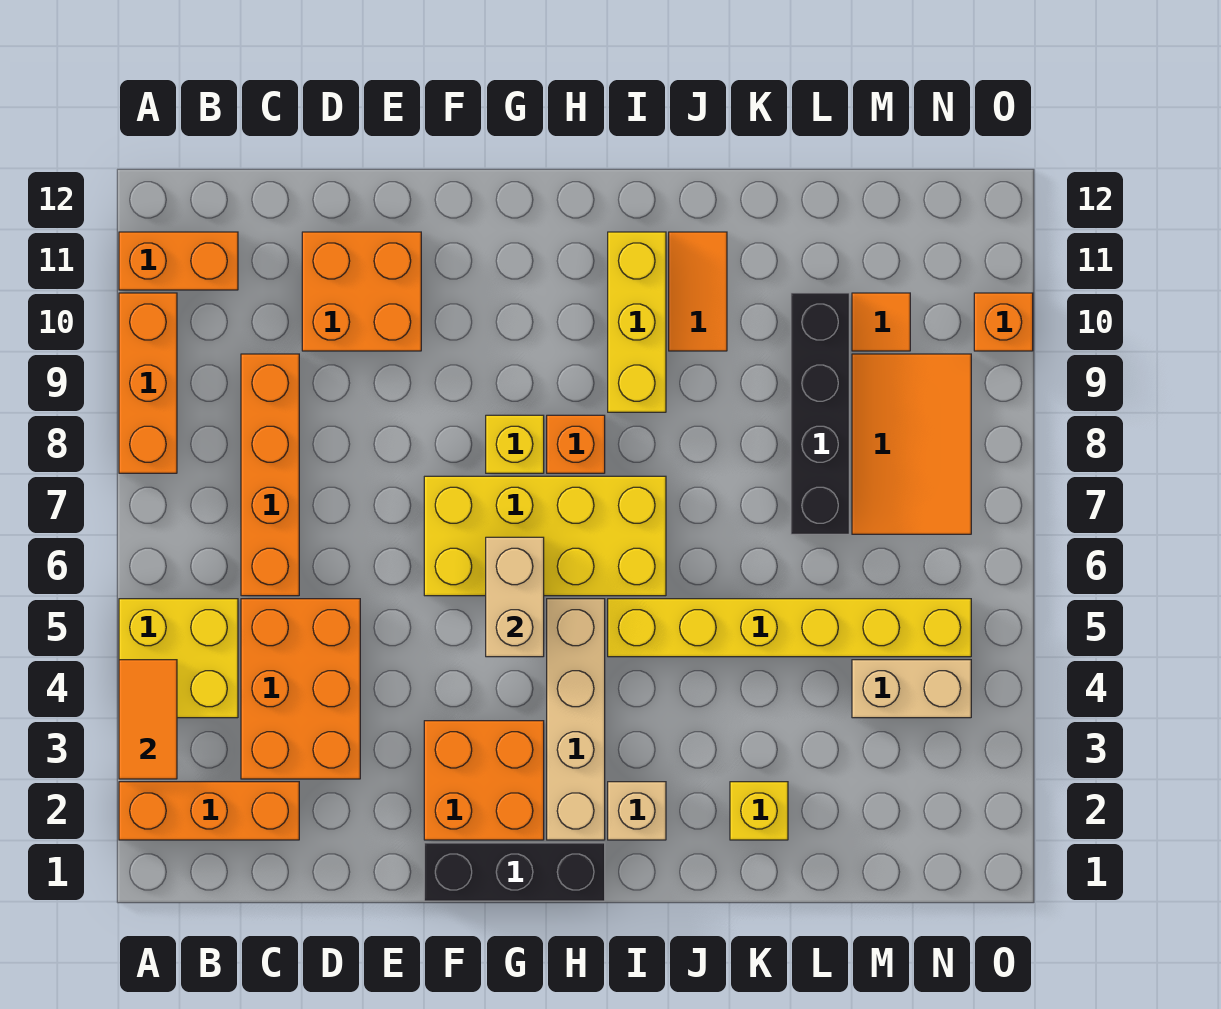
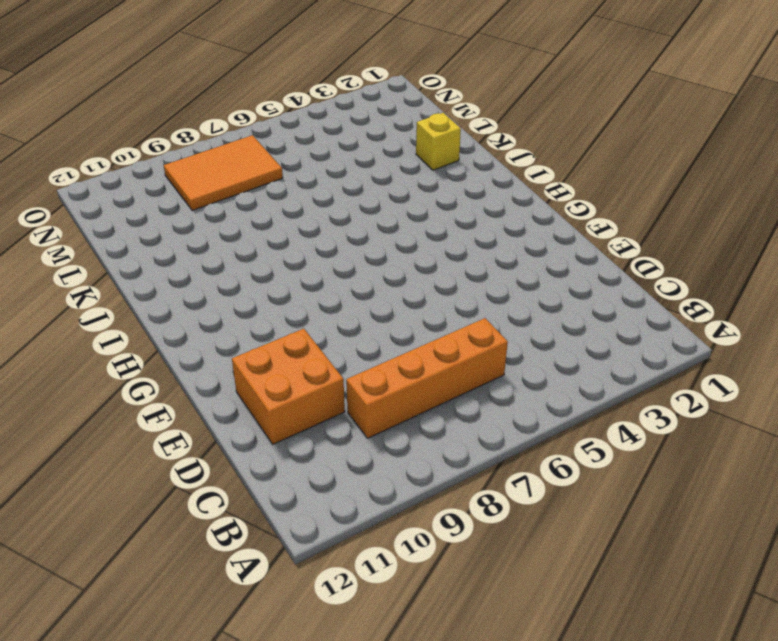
none -> orange brick A2:C2 level 1
none -> yellow brick A4:B5 level 1
none -> orange brick A8:A10 level 1

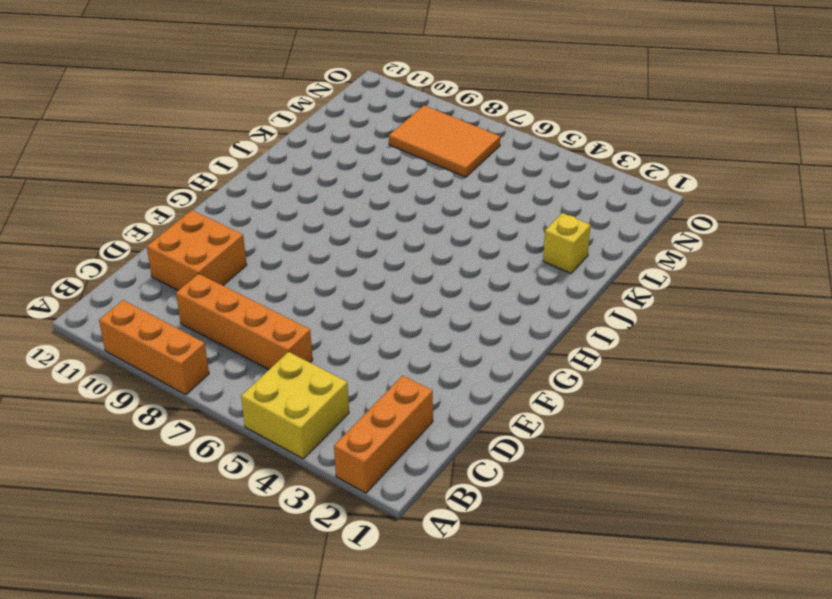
none -> orange brick A11:B11 level 1
none -> orange brick C3:D5 level 1
none -> black brick F1:H1 level 1

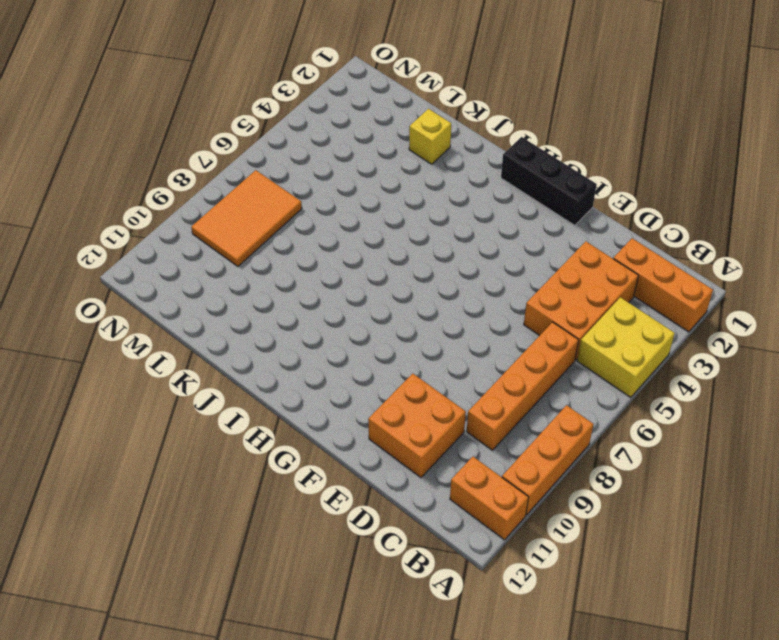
none -> orange brick F2:G3 level 1
none -> yellow brick F6:I7 level 1
none -> yellow brick G8 level 1

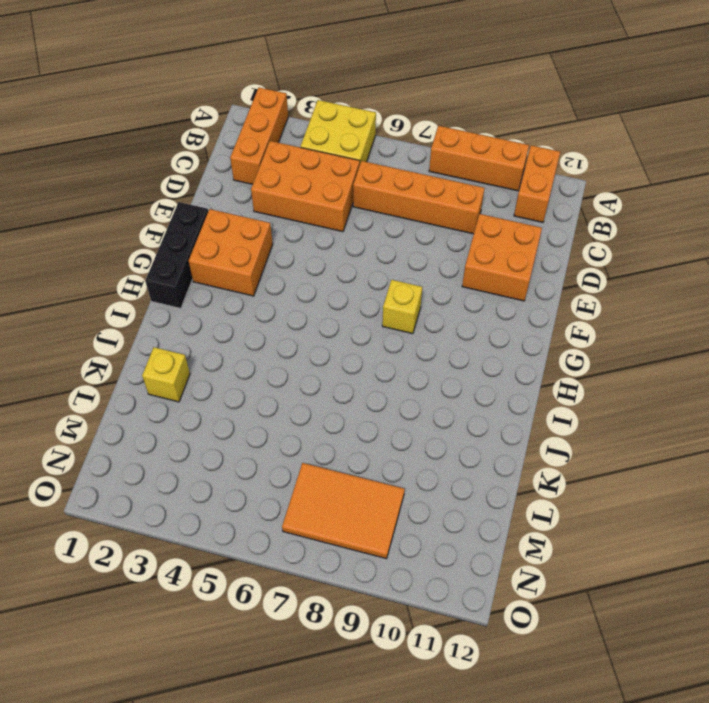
none -> yellow brick F6:I7 level 1
none -> tan brick H2:H5 level 1
none -> orange brick H8 level 1

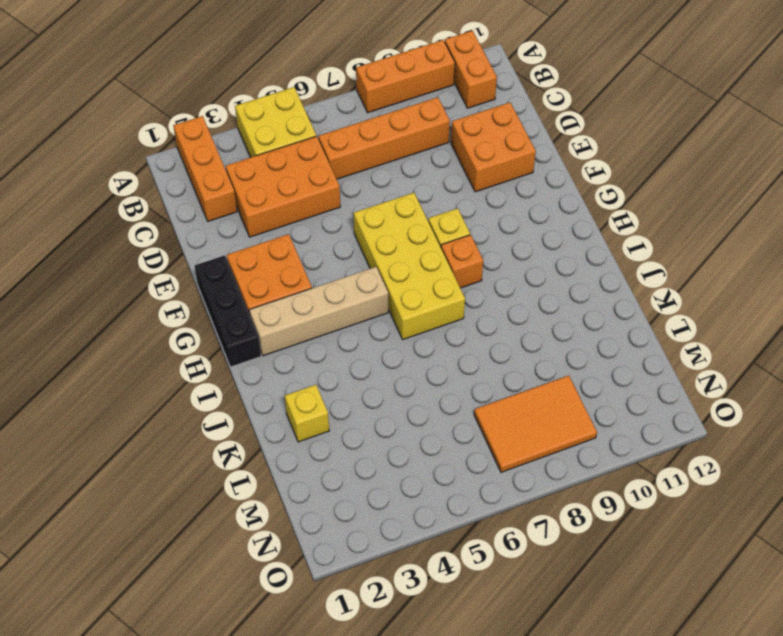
none -> tan brick I2 level 1
none -> yellow brick I5:N5 level 1
none -> yellow brick I9:I11 level 1

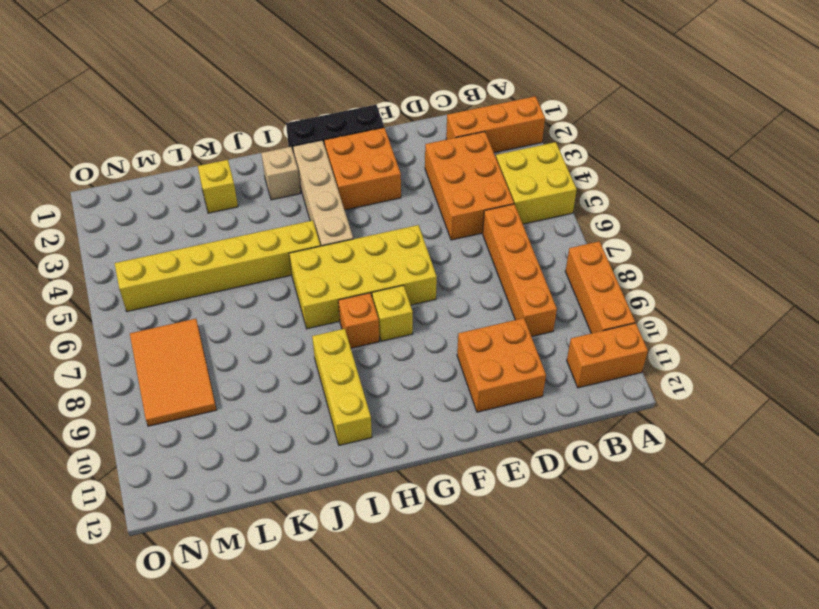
none -> orange tile J10:J11 level 1
none -> black brick L7:L10 level 1
none -> tan brick M4:N4 level 1

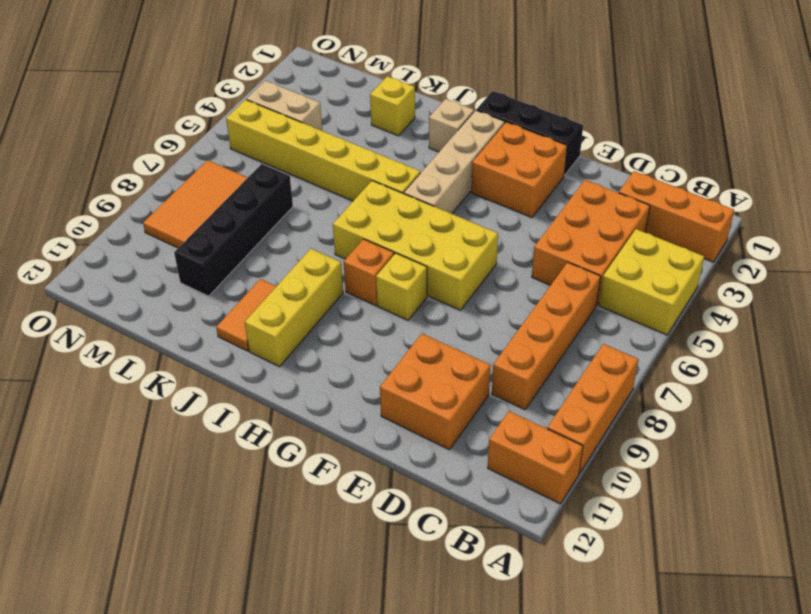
none -> orange tile M10 level 1
none -> orange brick O10 level 1
none -> orange tile A3:A4 level 2

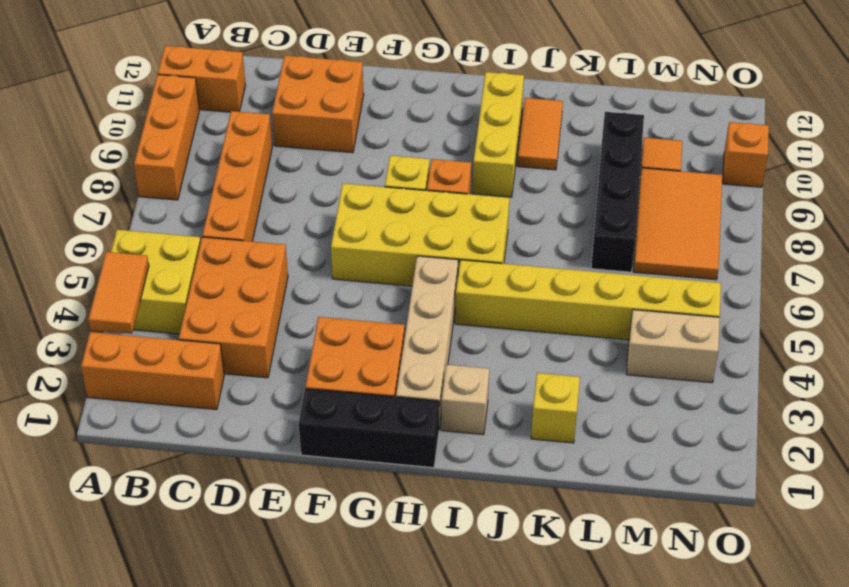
none -> tan brick G5:G6 level 2

